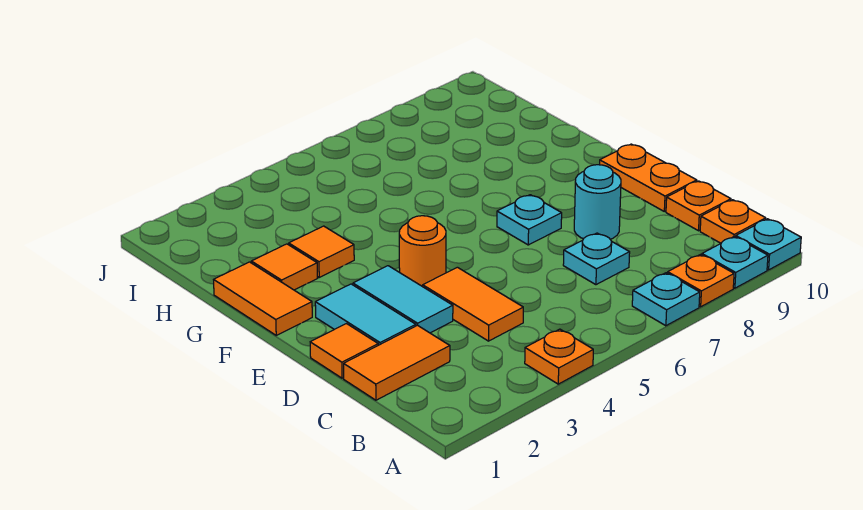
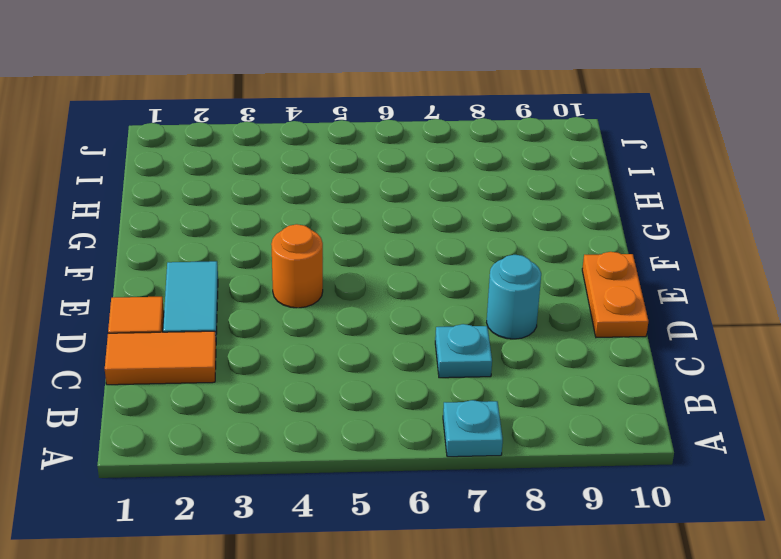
none -> orange plate A4 level 1
none -> orange plate A8 level 1
none -> cyan plate A9 level 1

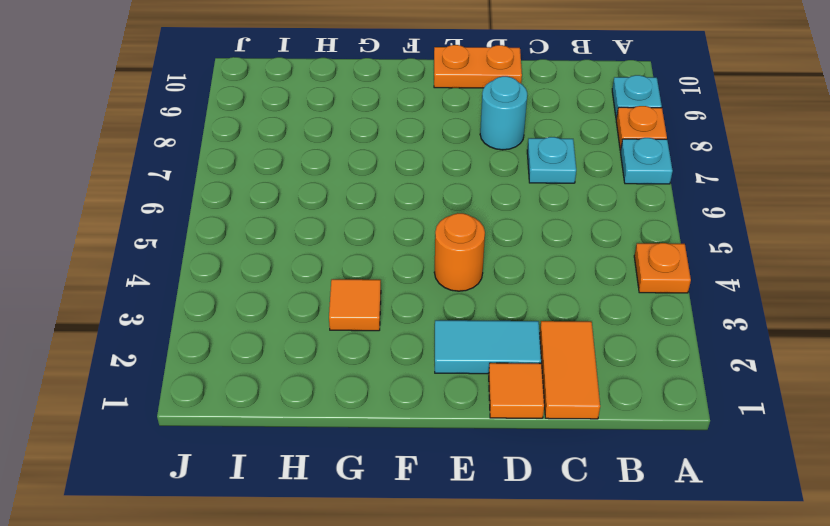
none -> cyan plate A10 level 1
none -> orange plate B10 level 1
none -> orange tile C4:D4 level 1

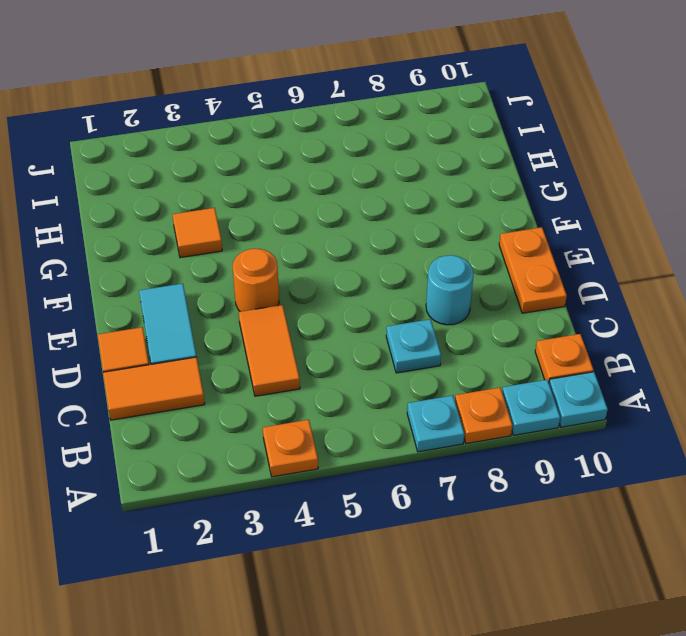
none -> orange plate C10 level 1
none -> cyan tile D3:E3 level 1
none -> cyan plate E7 level 1

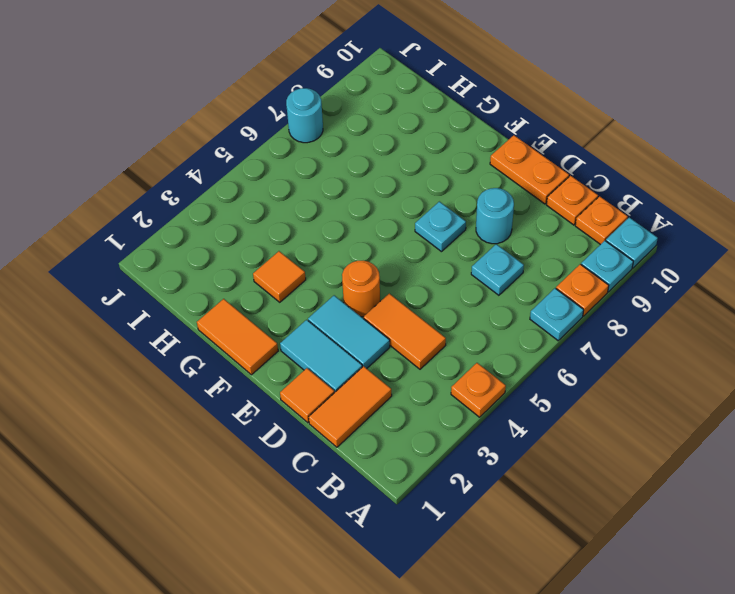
cyan round brick J7 level 1 -> none
none -> orange tile G2 level 1

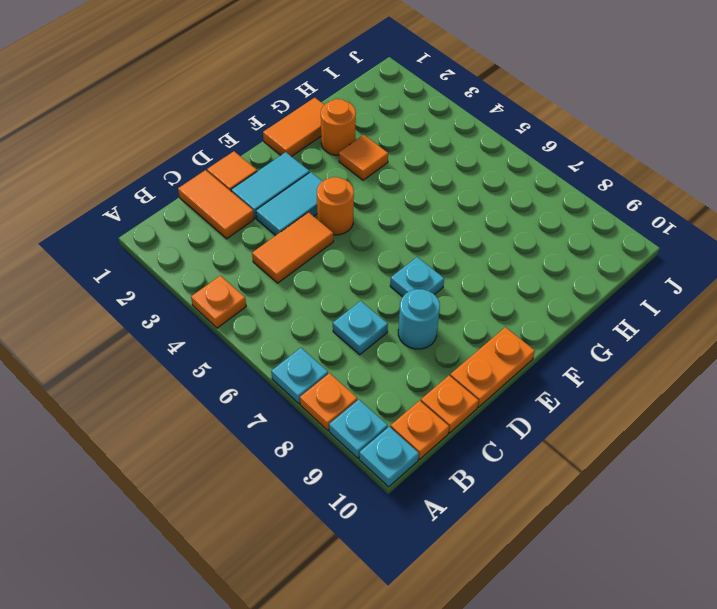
orange round brick G2 level 1 -> orange tile G2 level 1

